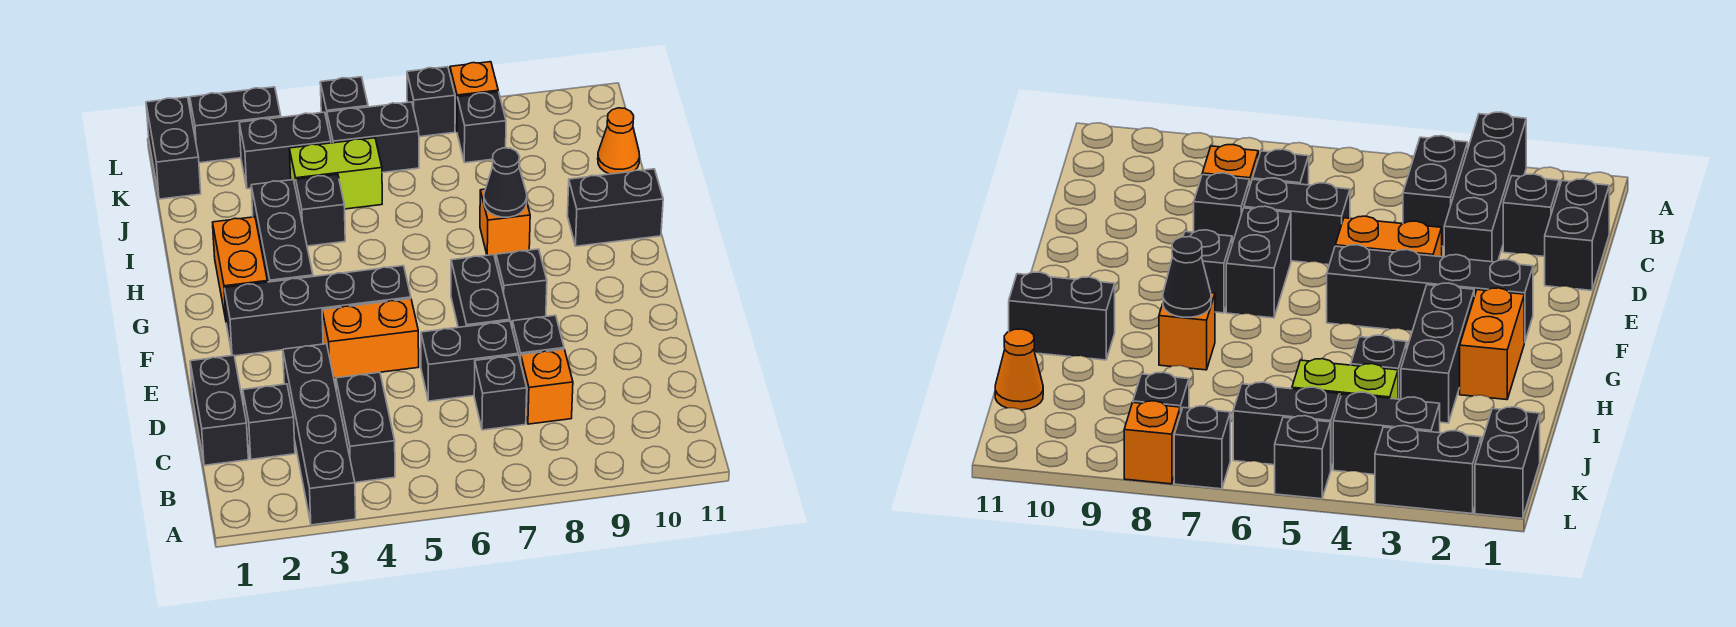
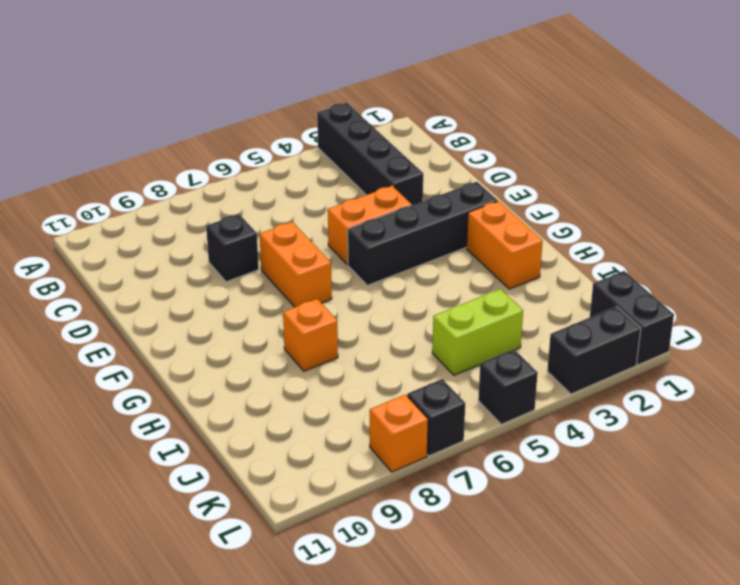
orange brick E7:F7 level 1 -> black brick E7:F7 level 1
none -> black brick B4:C4 level 1
none -> black brick C1:D1 level 1
none -> black brick C2 level 1

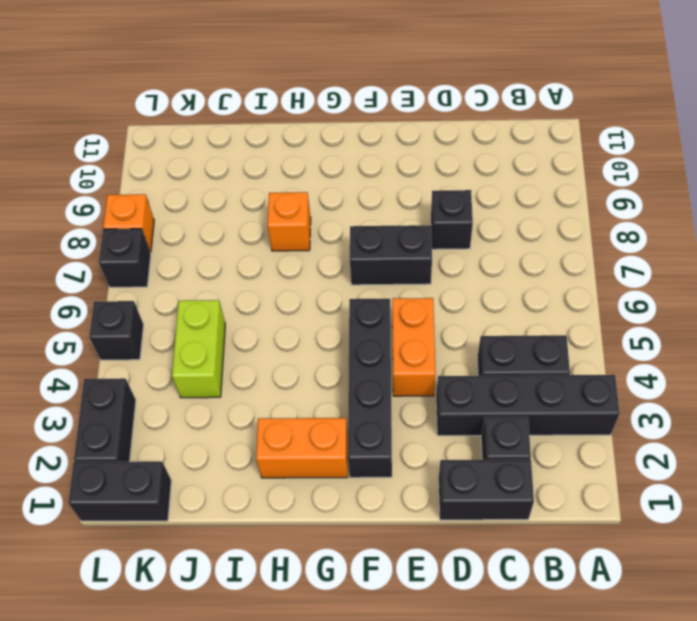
none -> black brick C7 level 1
none -> orange brick C8 level 1
none -> black brick D6:D7 level 1

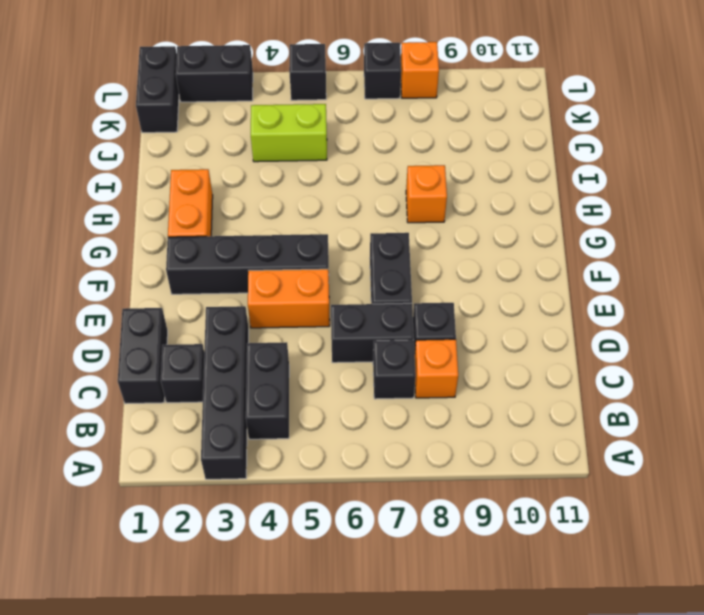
none -> black brick F8 level 1
none -> black brick G3:I3 level 1
none -> black brick H10:H11 level 1

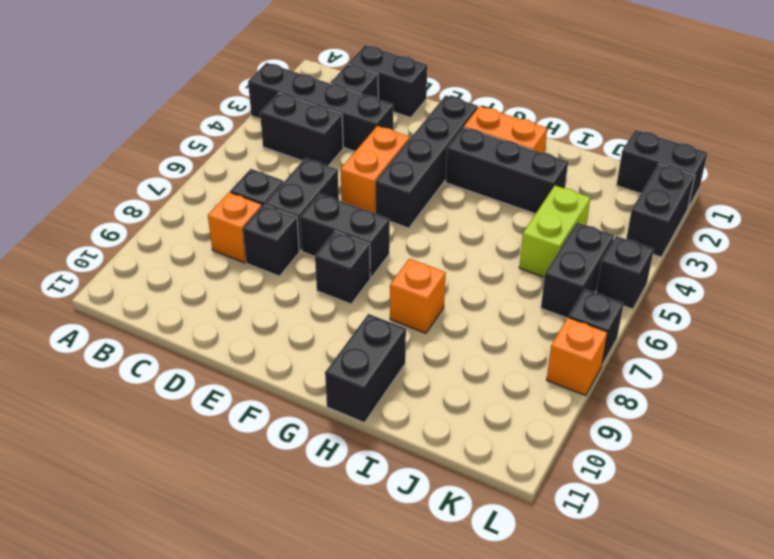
none -> black brick I4 level 1
none -> orange cone J11 level 1
none -> black brick K3:K4 level 1

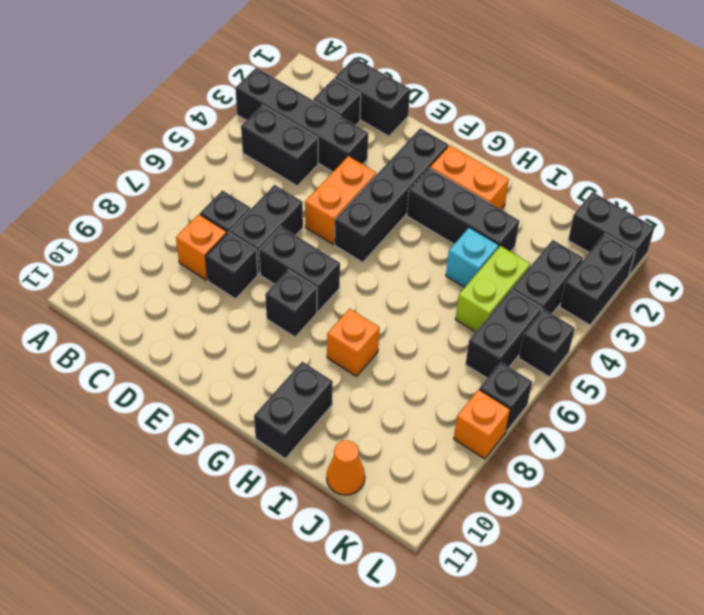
cyan brick I4 level 1 -> black brick I4 level 1
none -> black brick K8 level 1
none -> black cone H8 level 2

